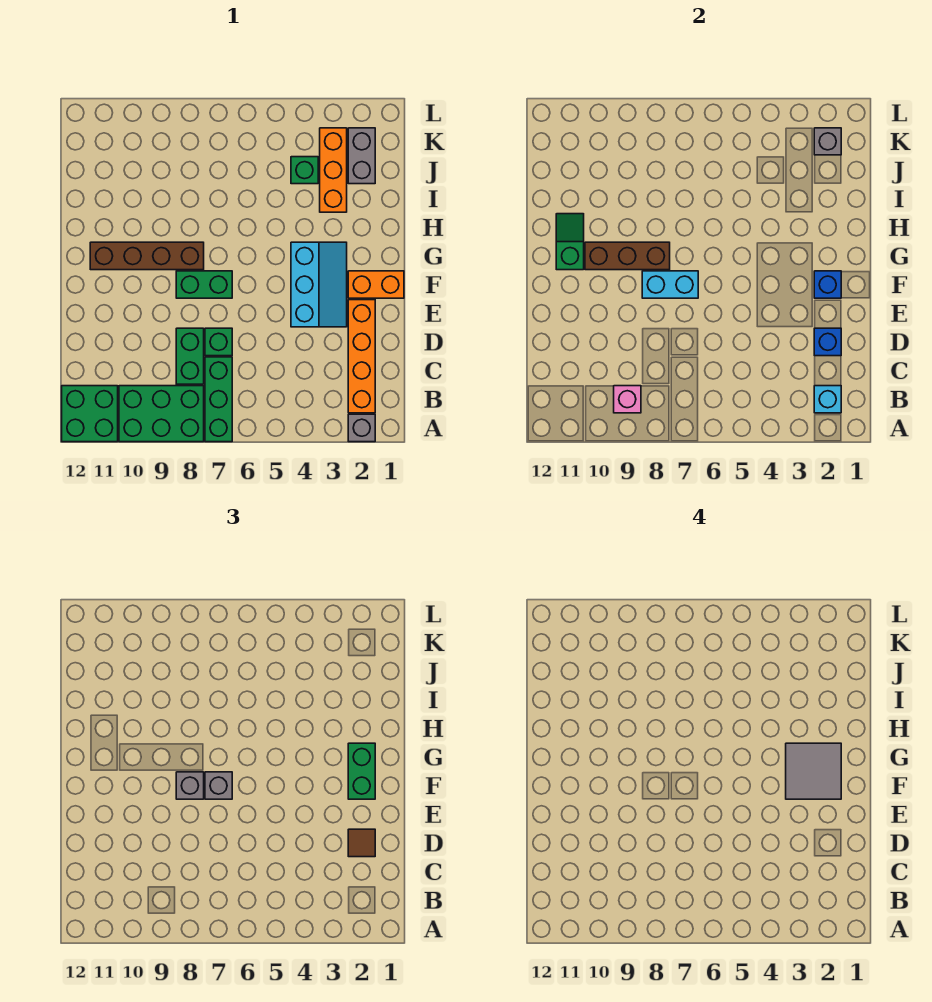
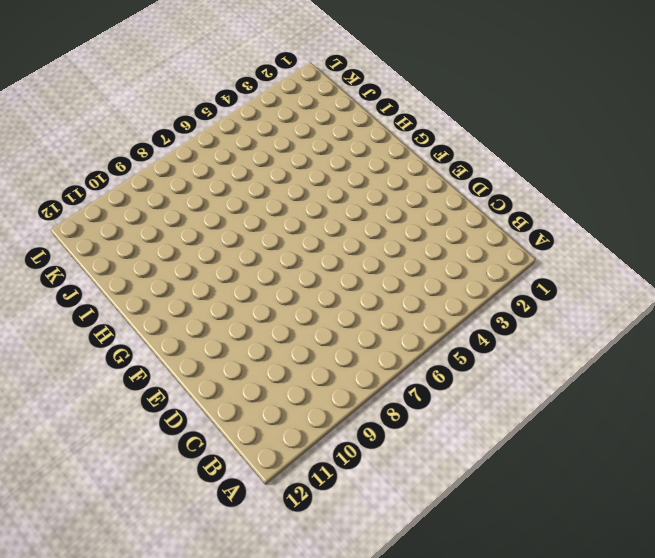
none -> grey brick A2 level 1
none -> green brick A7:C7 level 1
none -> green brick A8:B10 level 1

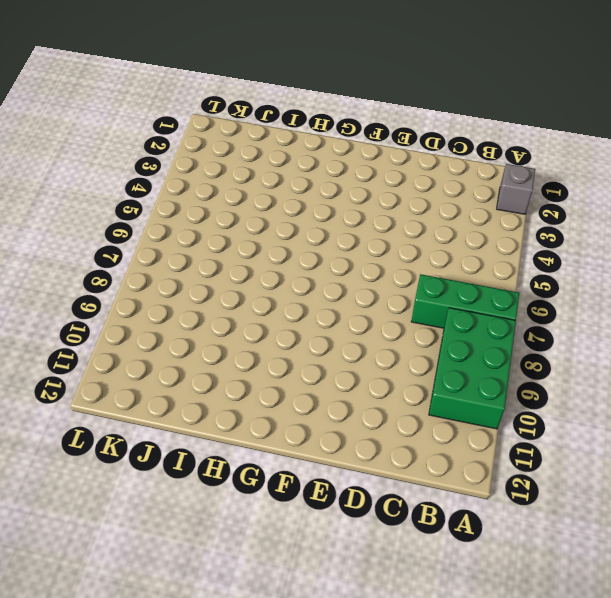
none -> green brick A11:B12 level 1
none -> orange brick B2:E2 level 1
none -> green brick C8:D8 level 1

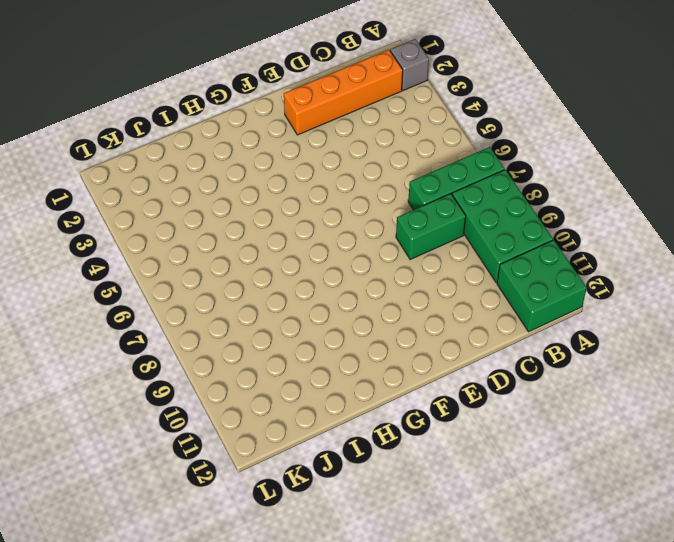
none -> green brick D7 level 1
none -> cyan slope E3:G4 level 1 top 4
none -> orange brick F1:F2 level 1

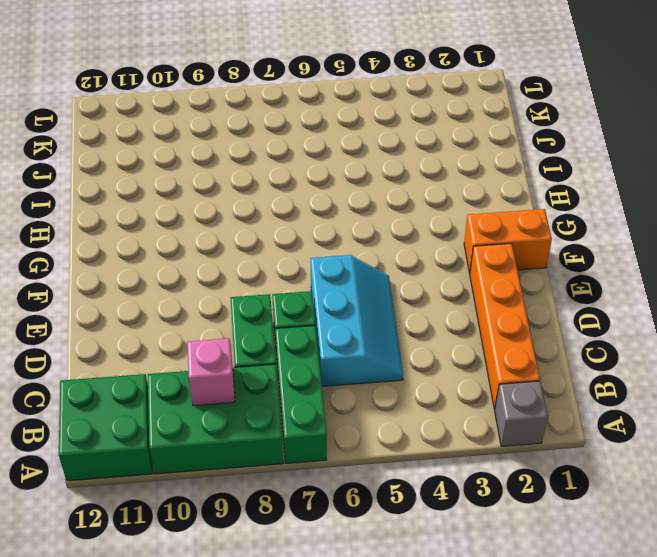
cyan slope C5:E6 level 1 top 6 -> cyan slope E3:G4 level 1 top 4
none -> green brick F7:F8 level 1
none -> brown brick G8:G11 level 1
none -> orange brick I3:K3 level 1

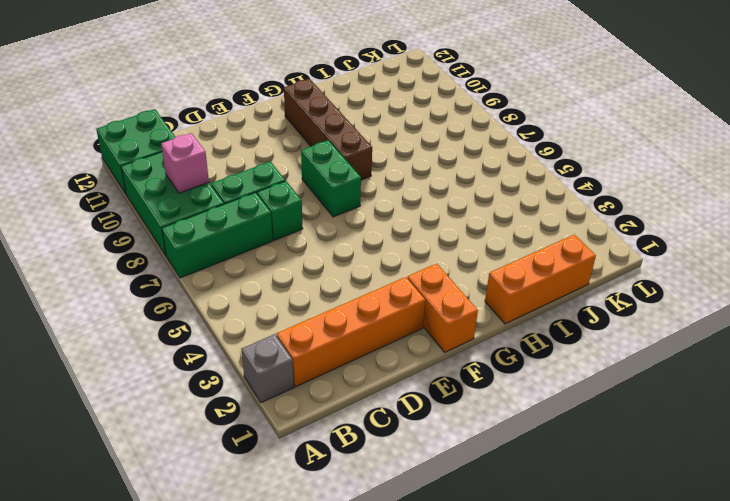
orange brick H1:J1 level 1 -> orange brick I3:K3 level 1
none -> cyan slope E3:G4 level 1 top 4
none -> grey brick J2:K2 level 1
none -> green brick J4 level 1

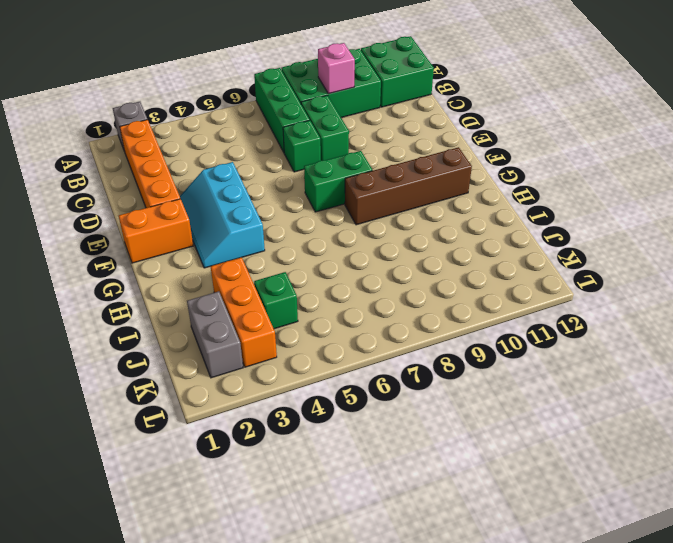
none -> cyan brick B2 level 2
none -> blue brick D2 level 2
none -> blue brick F2 level 2

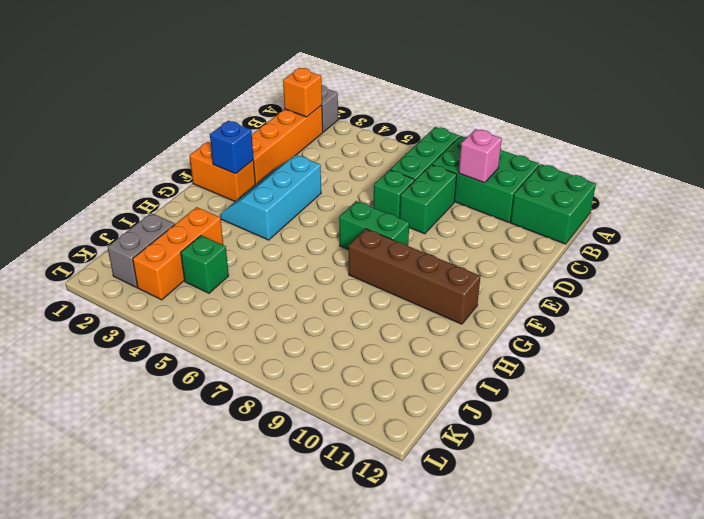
orange brick B2 level 2 -> cyan brick B2 level 2
none -> blue brick D2 level 2
none -> cyan brick F7:F8 level 2
none -> brown brick G8:G10 level 2

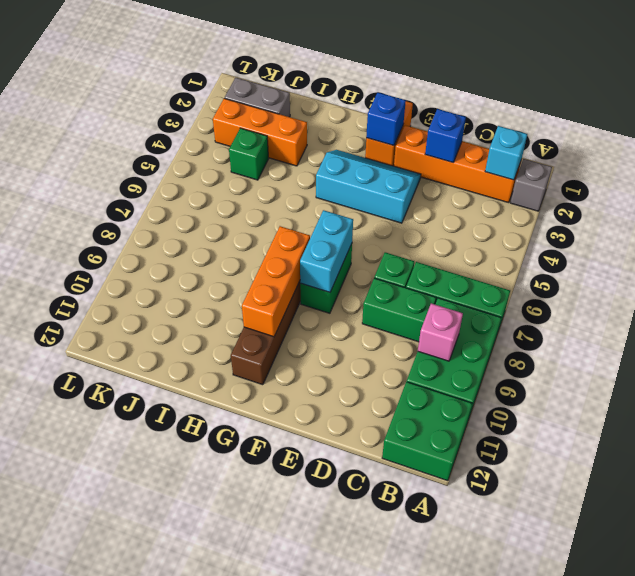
orange brick G8:G10 level 2 -> brown brick G8:G10 level 2
none -> green slope G11:H11 level 2 top G
none -> grey brick K2 level 2
none -> brown tile D2 level 3

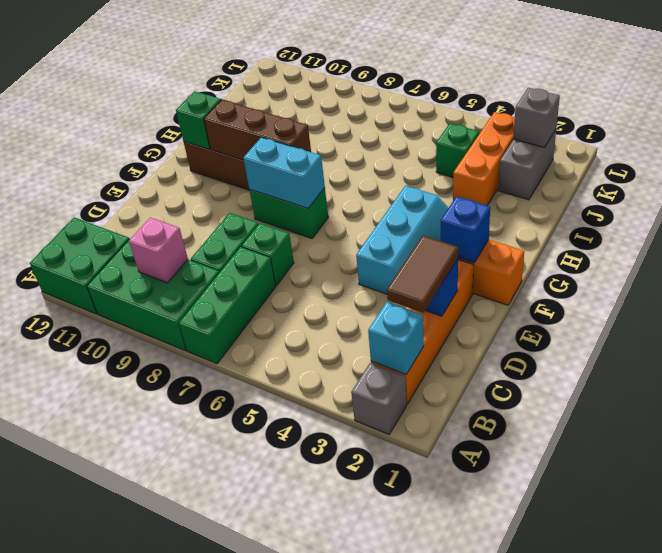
brown tile C2:D2 level 3 -> brown tile D2 level 3
none -> green brick F2:G2 level 3
none -> grey brick F7 level 3
none -> grey brick F8 level 3

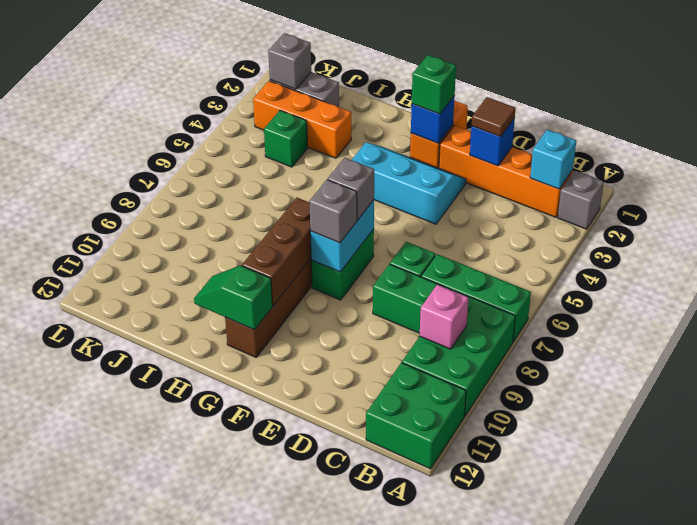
green brick F2 level 3 -> green brick F2:G2 level 3
none -> grey tile F2:G3 level 4

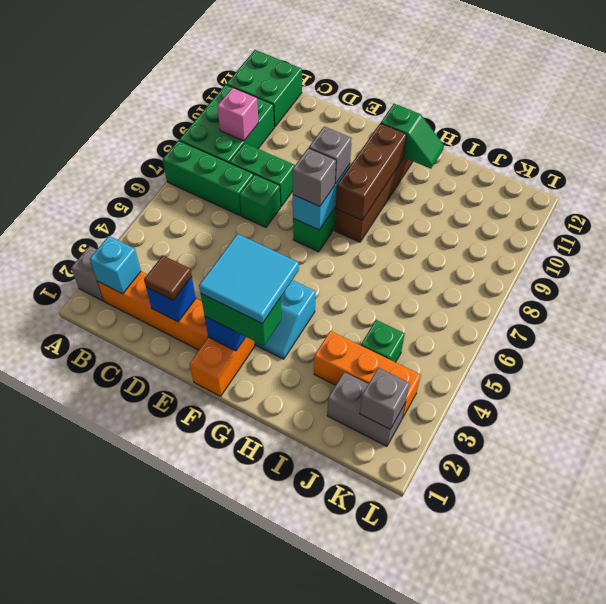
cyan tile F2:G3 level 4 -> grey tile F2:G3 level 4

